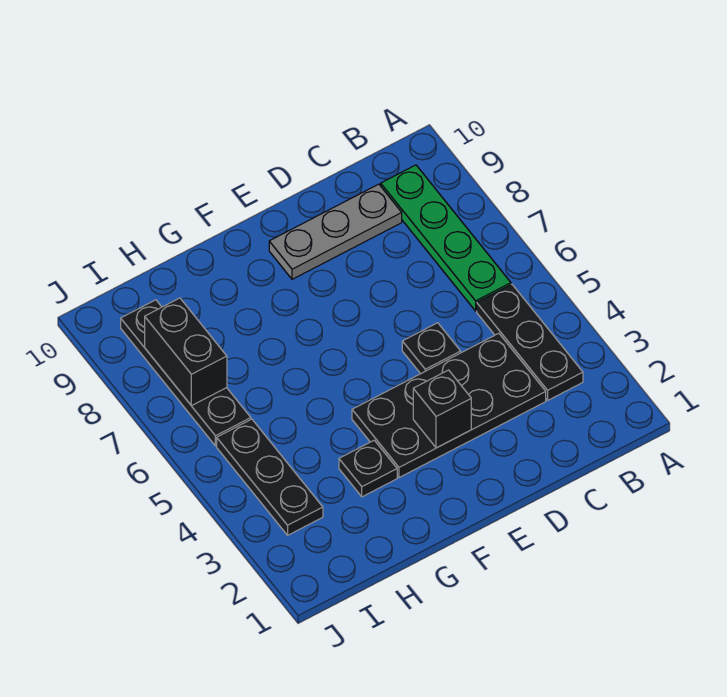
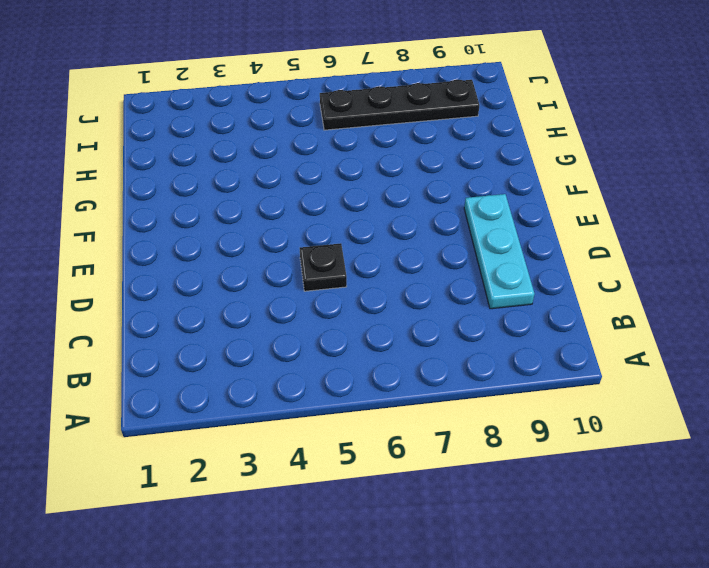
cyan plate C9:E9 level 1 -> grey plate C9:E9 level 1
none -> black plate B3:B5 level 1
none -> green plate B6:B9 level 1

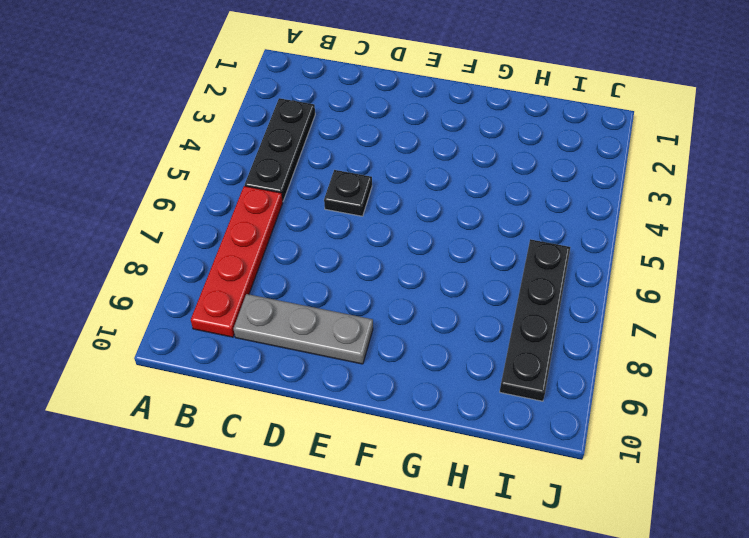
red plate B6:B9 level 1 -> green plate B6:B9 level 1
none -> black plate C3:F4 level 1
none -> black plate G3 level 1

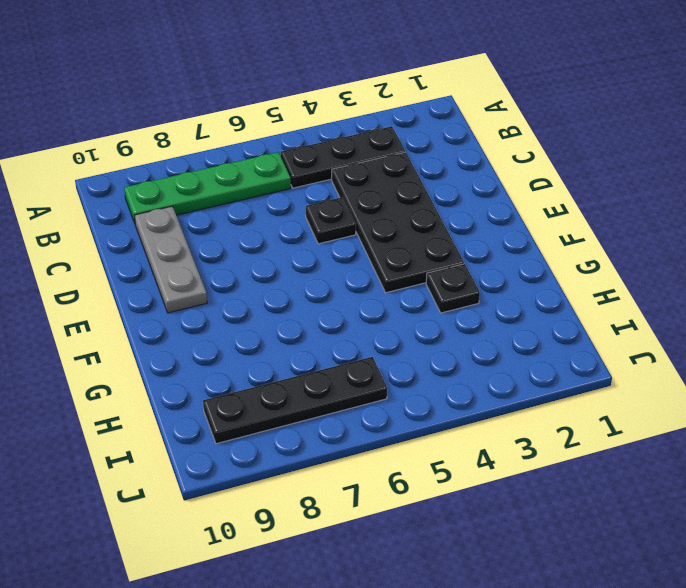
none -> black plate I3:I5 level 1
none -> black brick E3 level 2

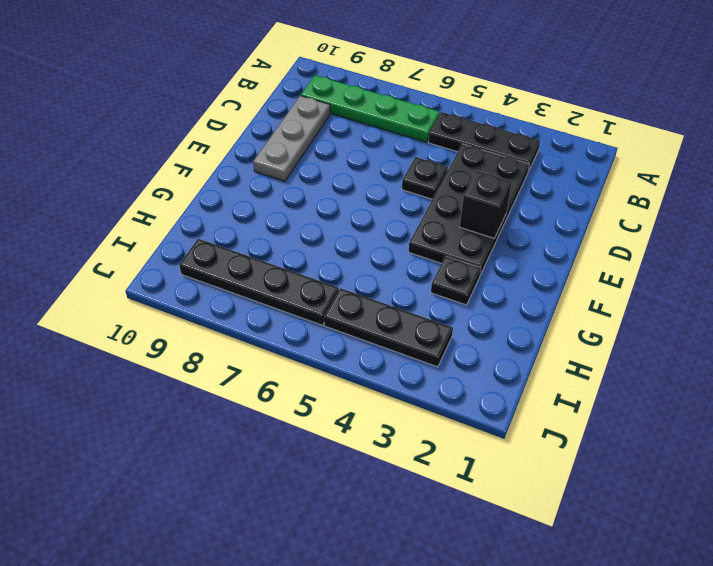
none -> black brick I7:I8 level 2

